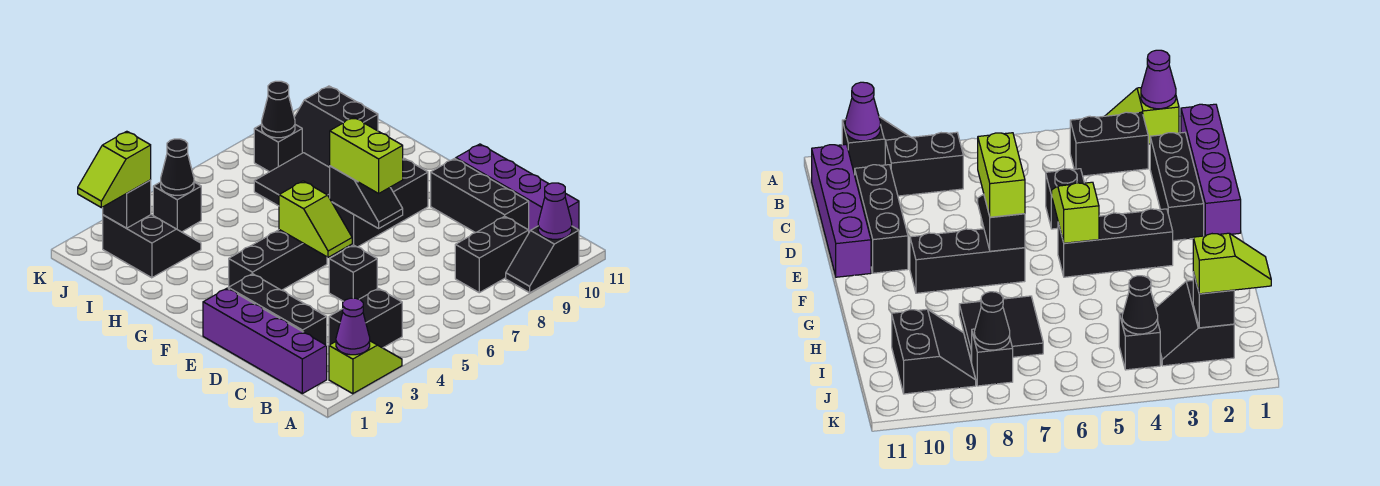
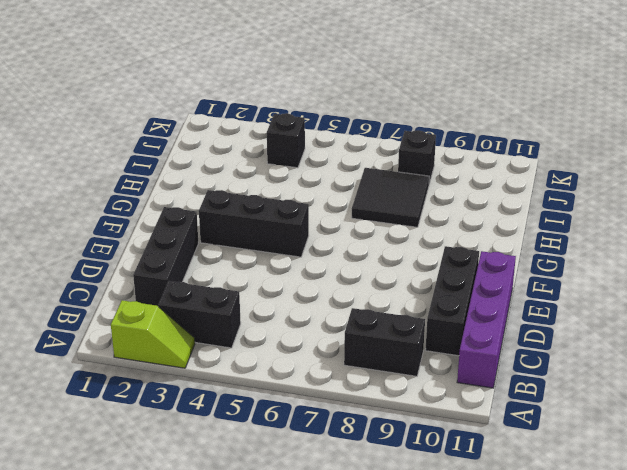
none -> black slope A9:A10 level 1 top 10
none -> purple brick B1:E1 level 1
none -> black brick D5 level 1

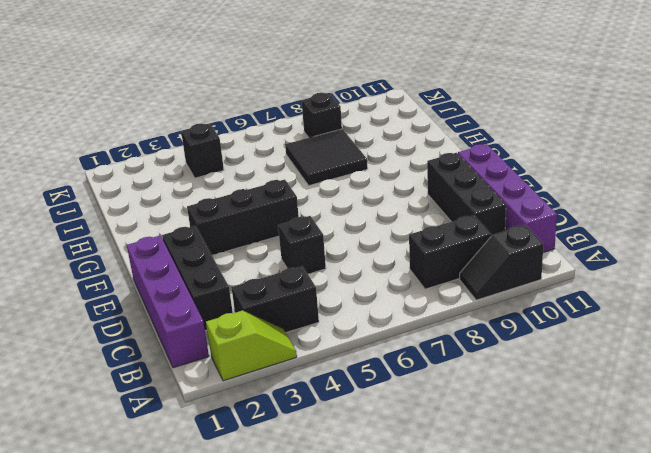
none -> black brick F7:F9 level 1
none -> black slope I2:J3 level 1 top 2
none -> black slope I9:J10 level 1 top 10

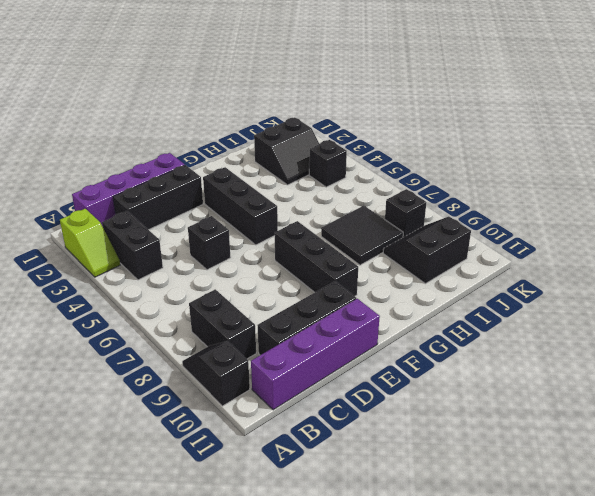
none -> purple cone A2 level 2
none -> purple cone A10 level 2
none -> lime slope E5:F5 level 2 top F

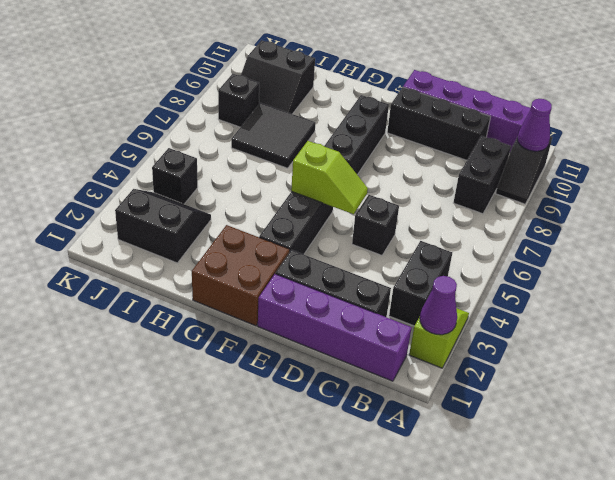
brown brick F1:G2 level 1 -> none
none -> black slope E7:F7 level 2 top F
none -> black brick J2 level 2
none -> black cone J4 level 2

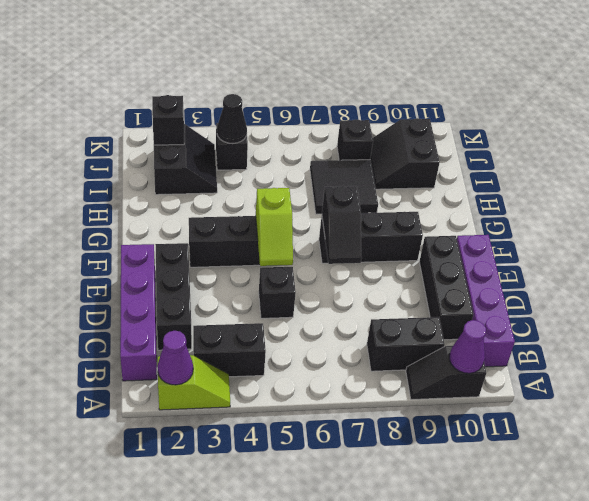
none -> black cone J8 level 2
none -> lime brick E7:F7 level 3
none -> lime slope J1:J2 level 3 top 2

